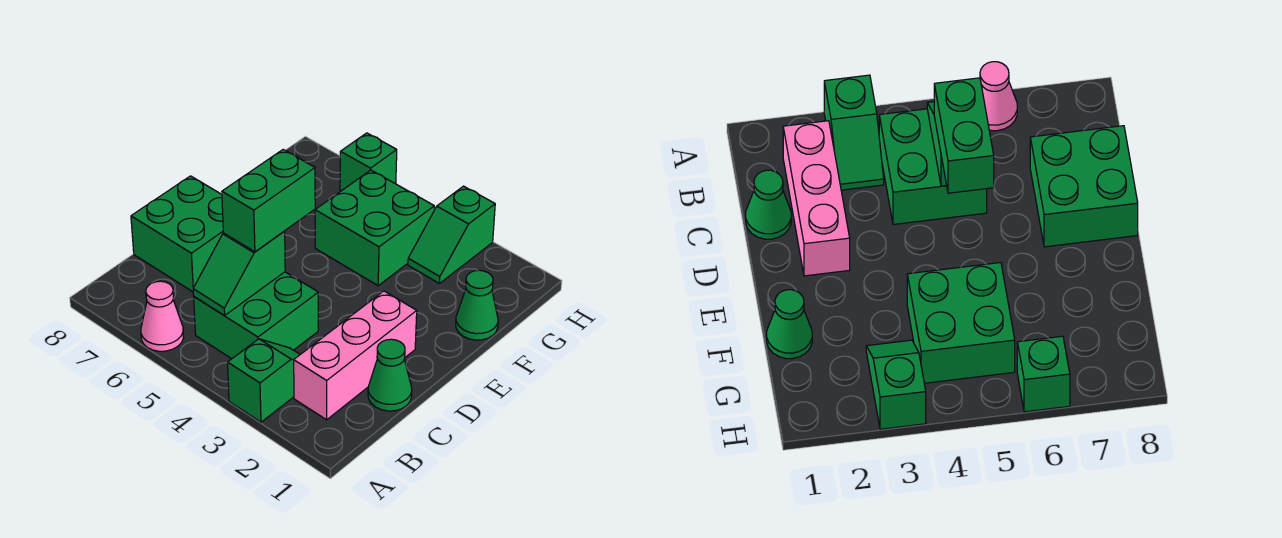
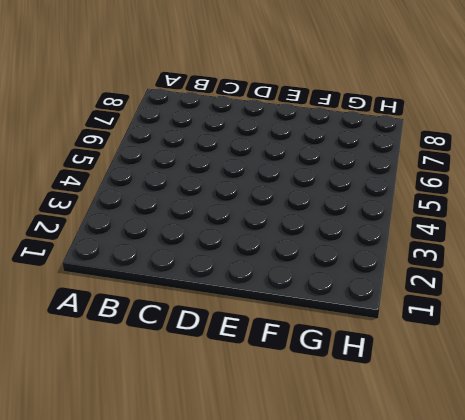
none -> green slope A3:B3 level 1 top A
none -> pink cone A6 level 1
none -> pink brick B2:D2 level 1

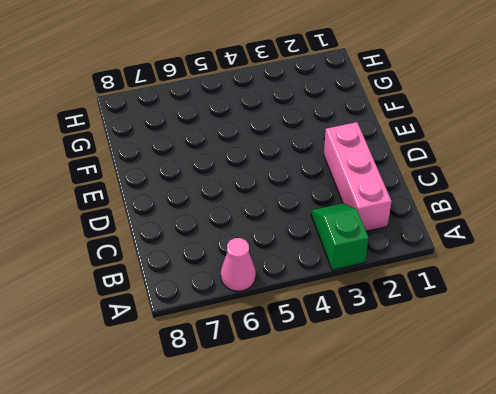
none -> green brick B4:C5 level 1
none -> green cone C1 level 1
none -> green brick C7:D8 level 1

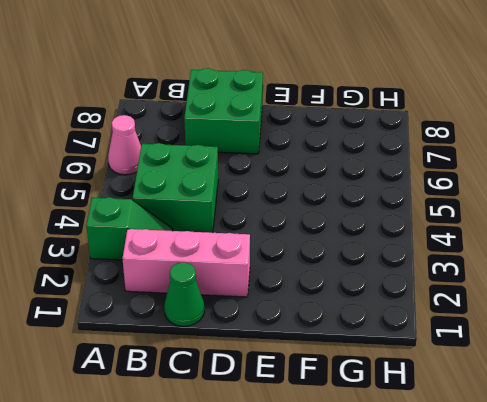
none -> green cone F1 level 1
none -> green brick F4:G5 level 1
none -> green slope G3:H3 level 1 top H

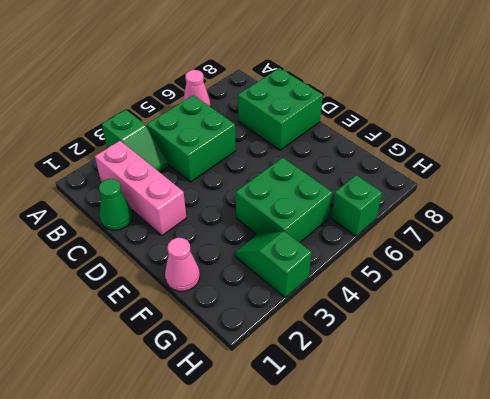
pink cone F1 level 1 -> green cone F1 level 1
none -> green slope B5:C5 level 2 top C
none -> green brick C5:D5 level 3

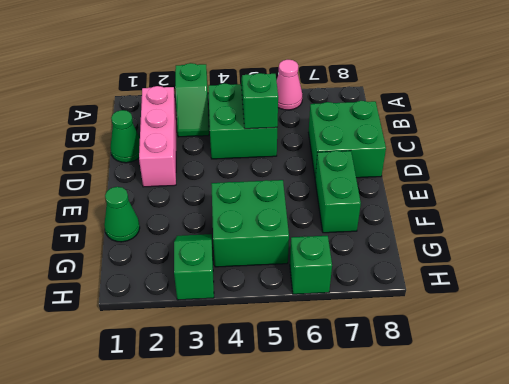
green brick E7:F7 level 1 -> green brick C5:D5 level 3

